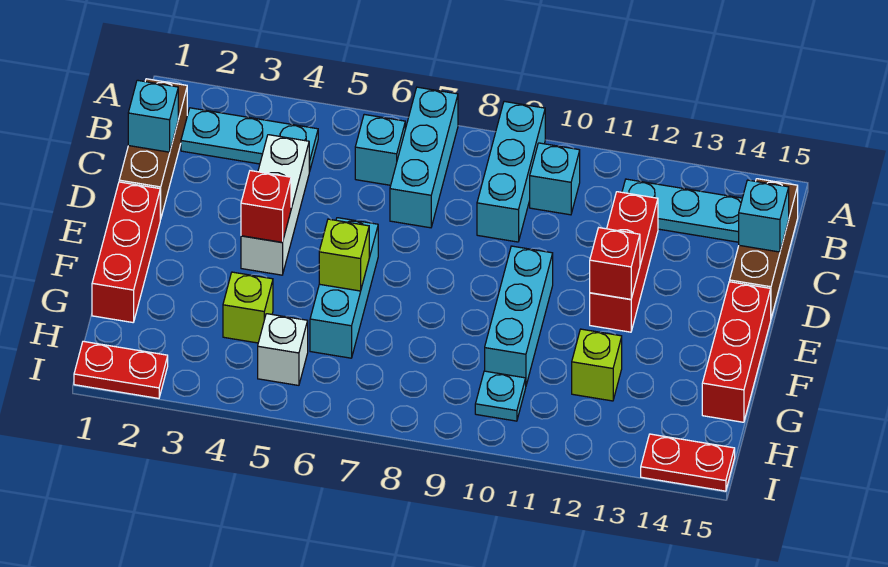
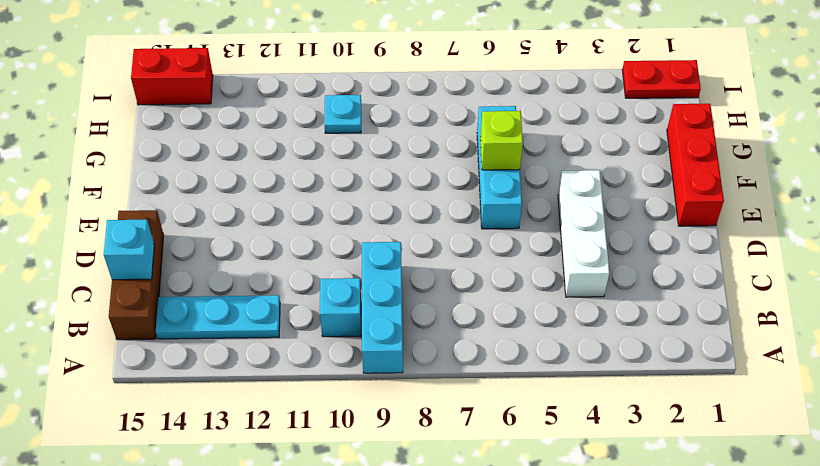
red brick I14:I15 level 1 -> red plate I14:I15 level 1
none -> cyan brick A7:C7 level 1
none -> brown brick B1:D1 level 1
none -> cyan plate B2:B4 level 1

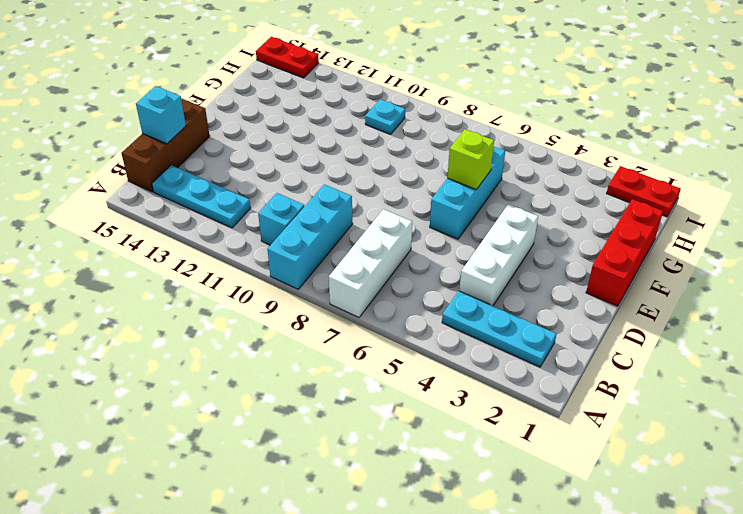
white brick A7:C7 level 1 -> cyan brick A7:C7 level 1
none -> brown brick B1:D1 level 1
none -> cyan brick B6 level 1
none -> red brick C12:E12 level 1

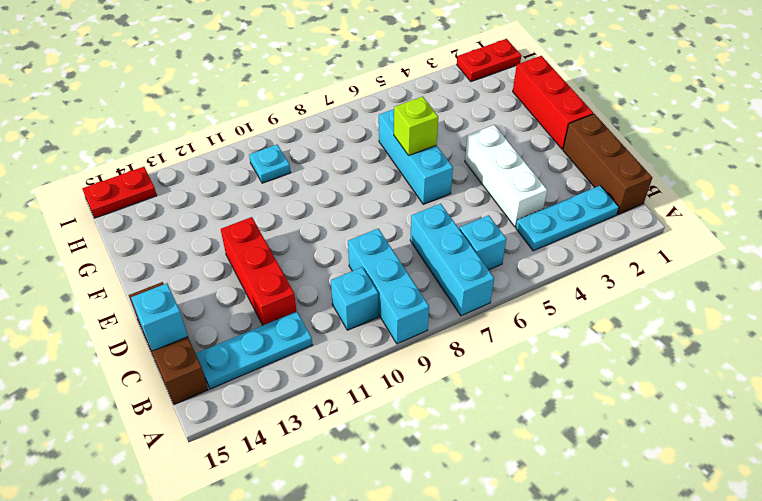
none -> cyan brick E10:G10 level 1
none -> red brick E15:G15 level 1
none -> lime brick G4 level 1

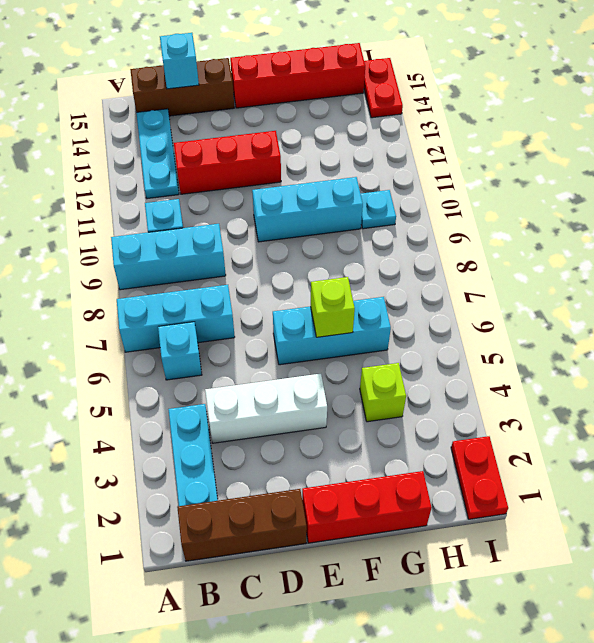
red brick E15:H15 level 1 -> red brick E15:G15 level 1
none -> lime brick G12 level 1
none -> white brick H5 level 1
none -> cyan brick C1 level 2

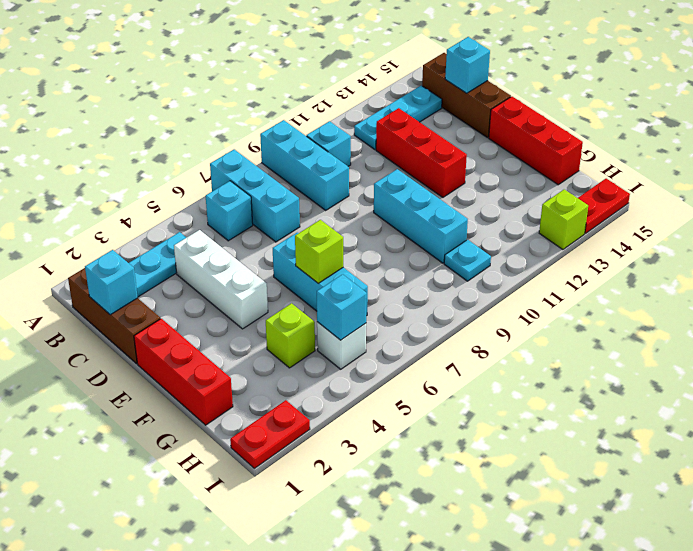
cyan brick H5 level 2 -> none
lime brick I13 level 1 -> lime brick G12 level 1
none -> red brick E4 level 2
none -> red brick E12 level 2

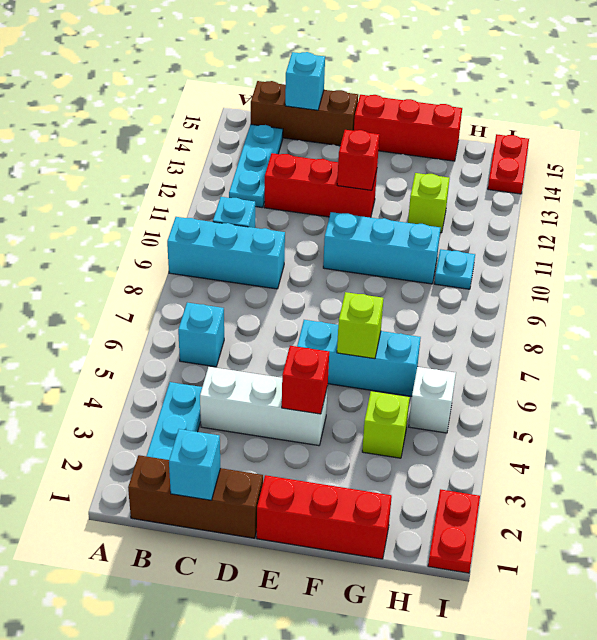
none -> cyan brick A7:C7 level 1

